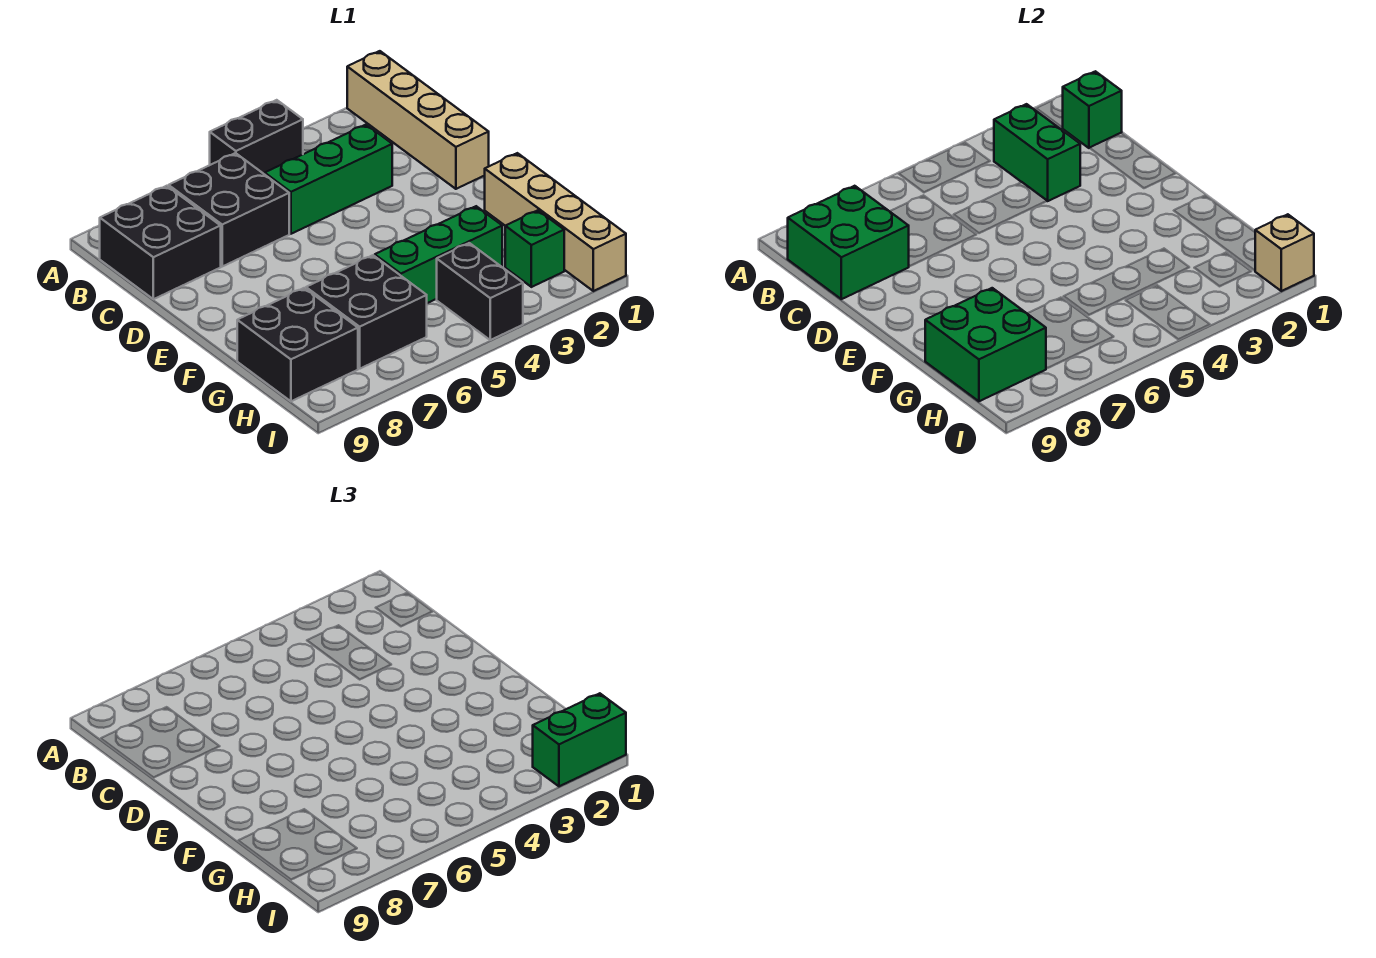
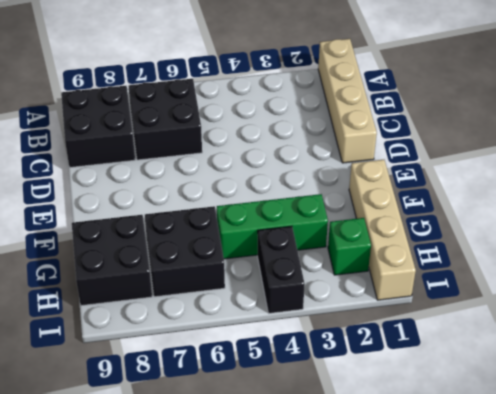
none -> black brick A4:A5 level 1
none -> green brick C3:C5 level 1
none -> green brick B1 level 2

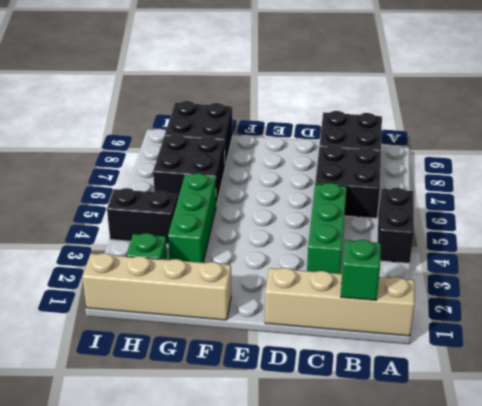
none -> green brick B3:C3 level 2
none -> green brick B8:C9 level 2
none -> green brick G8:H9 level 2

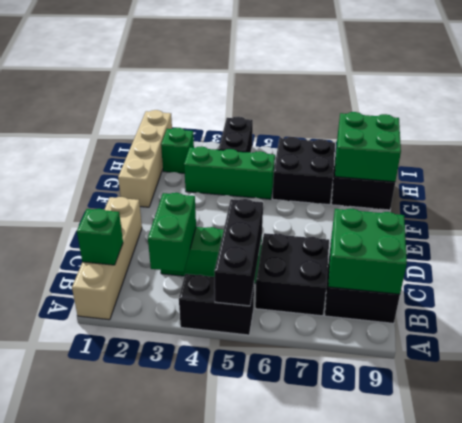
black brick A5:C5 level 2 -> none
none -> tan brick I1 level 2
none -> green brick I1:I2 level 3

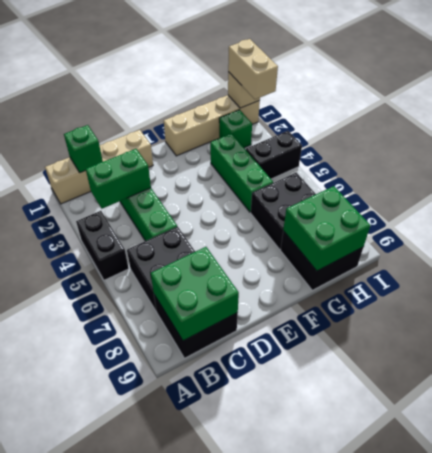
tan brick I1:I2 level 3 -> green brick I1:I2 level 3

